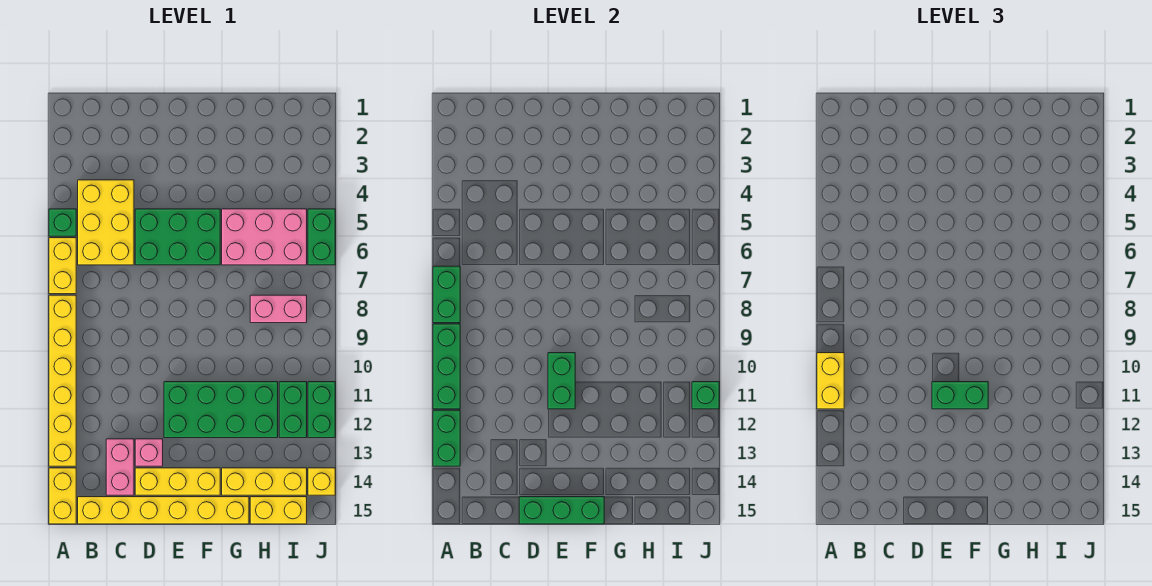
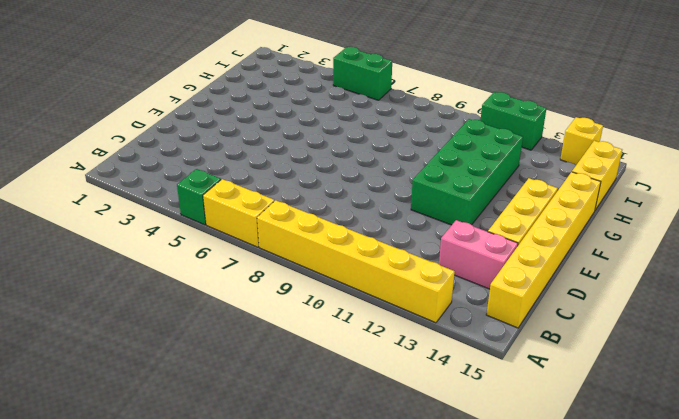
none -> yellow brick A14:A15 level 1
none -> yellow brick B4:C6 level 1
none -> green brick D5:F6 level 1

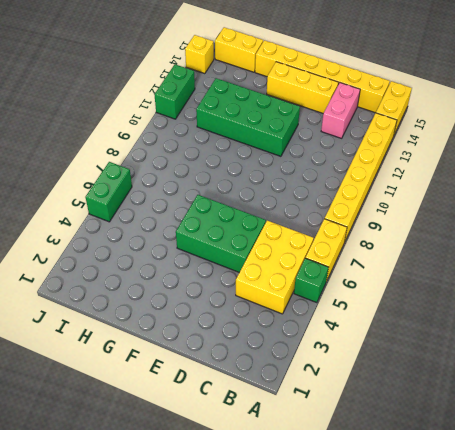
none -> pink brick D13 level 1
none -> pink brick G5:I6 level 1
none -> yellow brick G14:I14 level 1

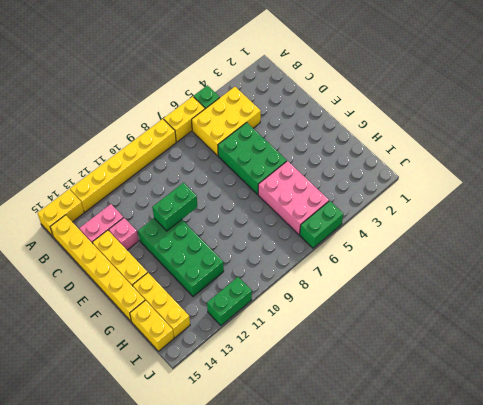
none -> pink brick H8:I8 level 1
none -> green brick I11:I12 level 1
none -> yellow brick J14 level 1

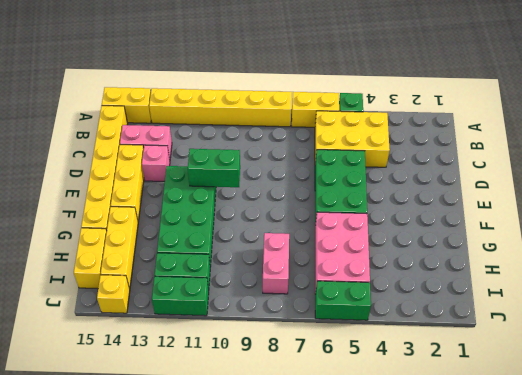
none -> green brick A7:A8 level 2
none -> green brick A9:A11 level 2
none -> green brick A12:A13 level 2

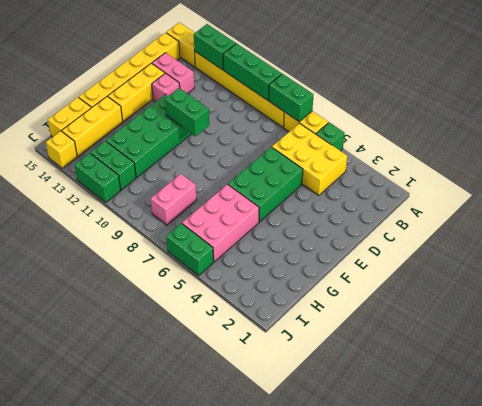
none -> green brick D15:F15 level 2
none -> green brick J11 level 2
none -> yellow brick A10:A11 level 3

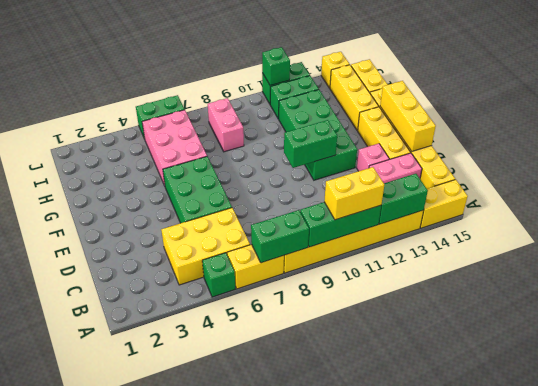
yellow brick D15:F15 level 2 -> green brick D15:F15 level 2
none -> green brick E11:F11 level 3

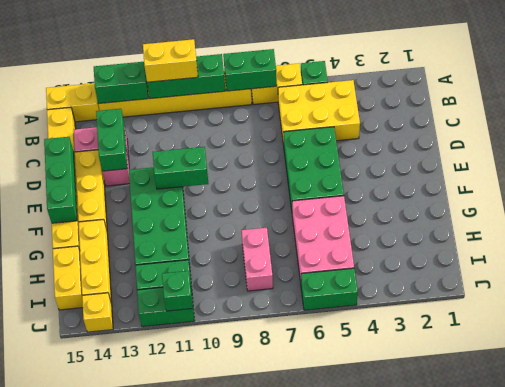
green brick C13:D13 level 2 -> green brick E11:F11 level 3

